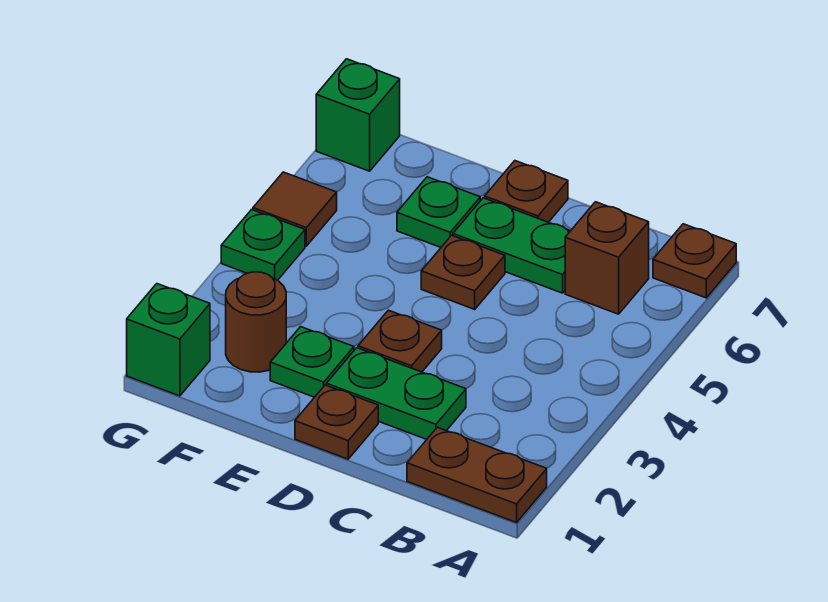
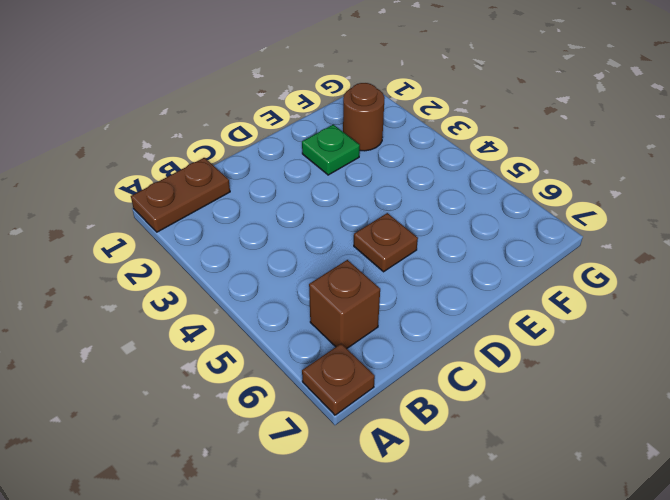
none -> green plate C2:D2 level 1
none -> green plate C6:D6 level 1
none -> brown plate D1 level 1

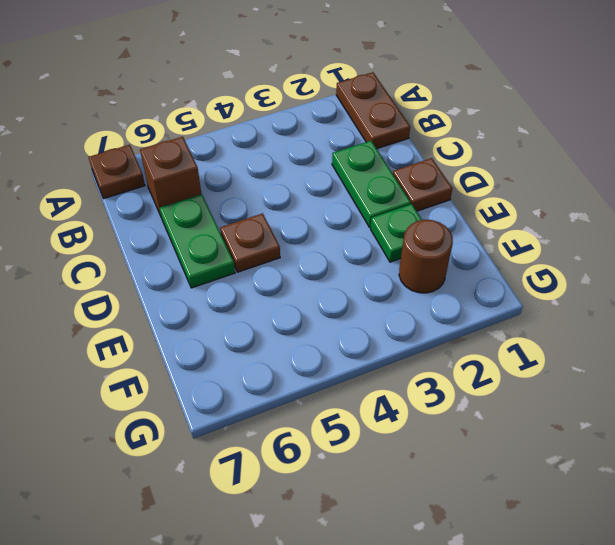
none -> brown plate D3 level 1
none -> brown plate D7 level 1
none -> green plate E6 level 1

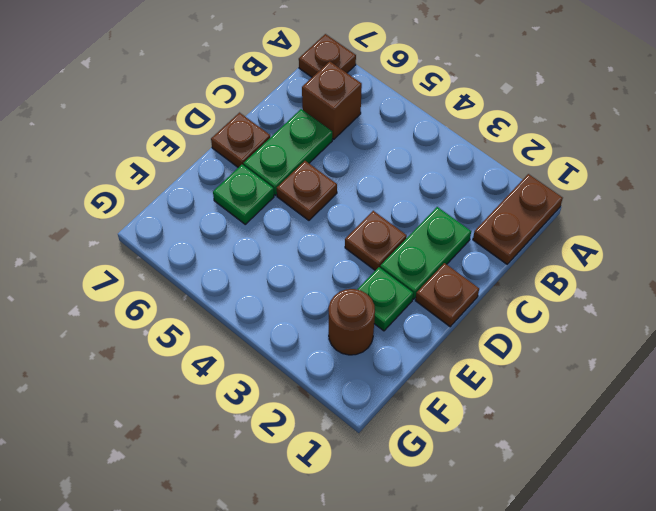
none -> green brick G1 level 1
none -> green plate G4 level 1
none -> brown tile G5 level 1

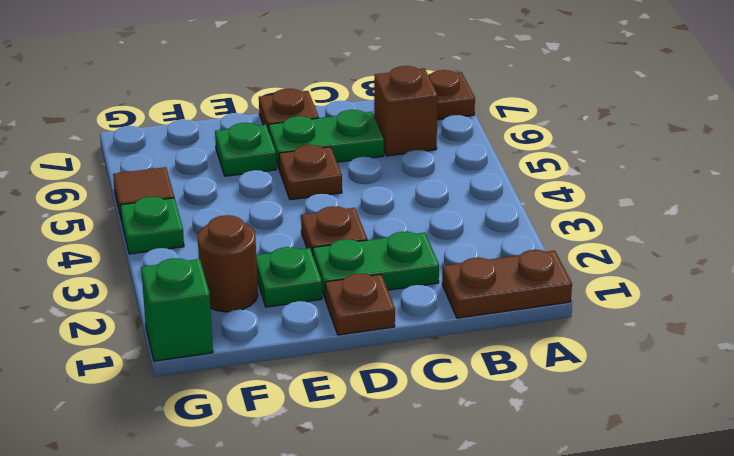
none -> green brick G7 level 1

